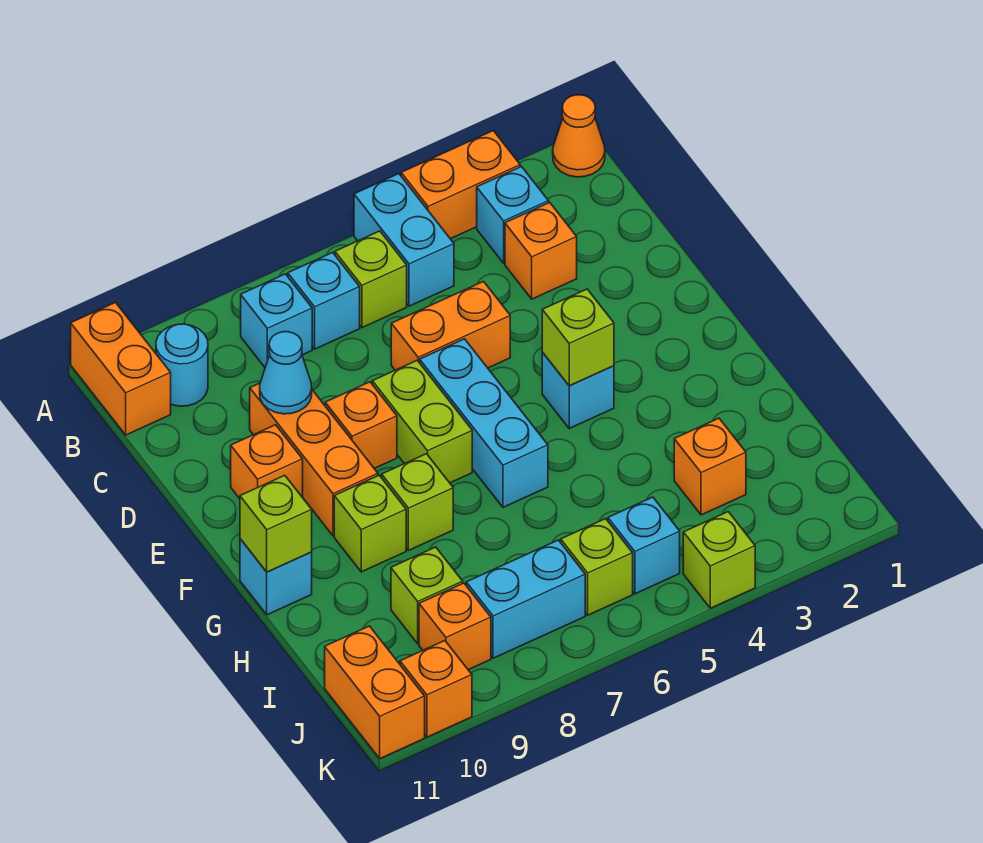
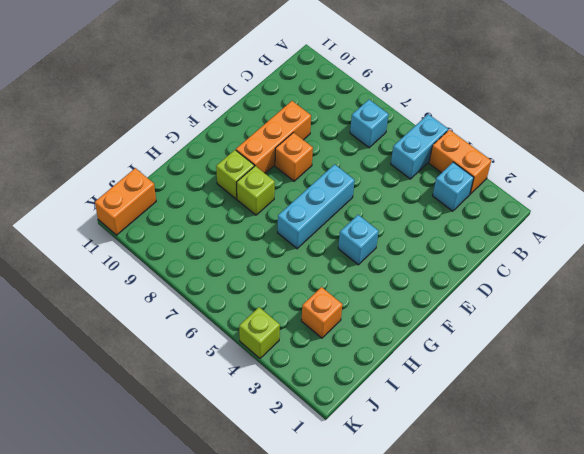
none -> orange cone A1 level 1
none -> orange brick A11:B11 level 1
none -> lime brick B6 level 1
none -> cyan brick B8 level 1

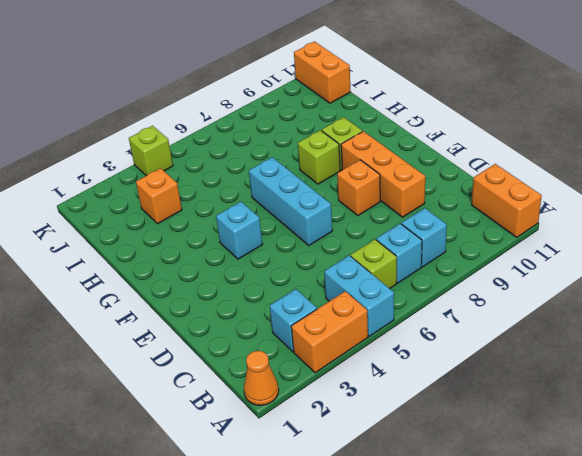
none -> cyan round brick B10 level 1
none -> orange brick C3 level 1
none -> orange brick D5:D6 level 1
none -> lime brick E7:F7 level 1

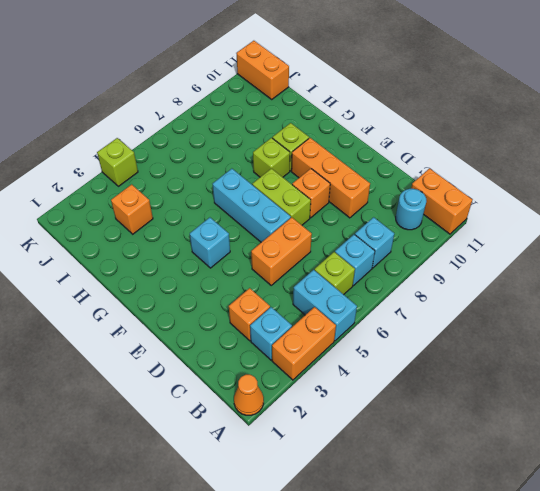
none -> orange brick E10 level 1
none -> cyan brick G11 level 1
none -> lime brick I9 level 1
none -> cyan brick J5 level 1

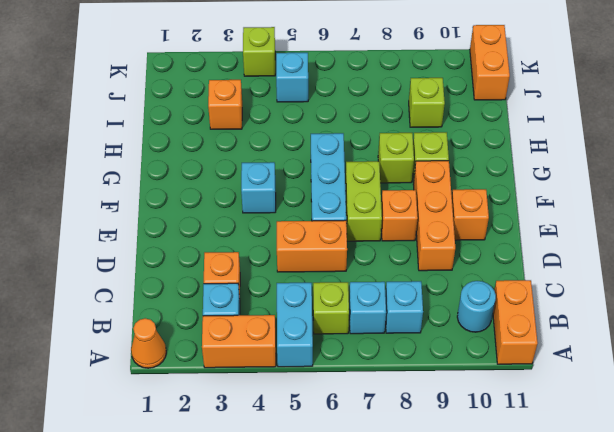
none -> cyan brick G11 level 1
none -> lime brick J6 level 1
none -> cyan brick J7:J8 level 1
none -> orange brick J9 level 1

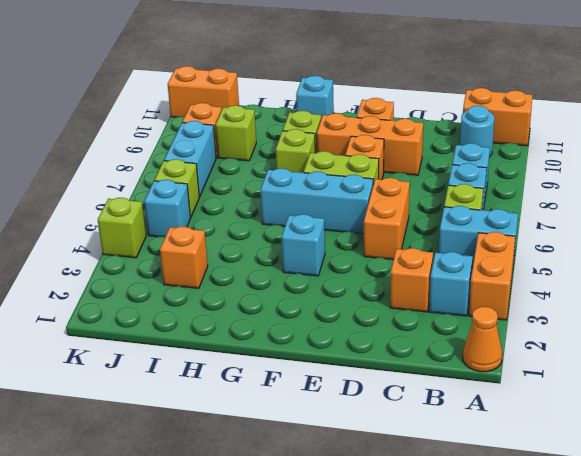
none -> orange brick K10 level 1
none -> cyan cone D9 level 2
none -> lime brick F4 level 2
none -> lime brick G11 level 2

